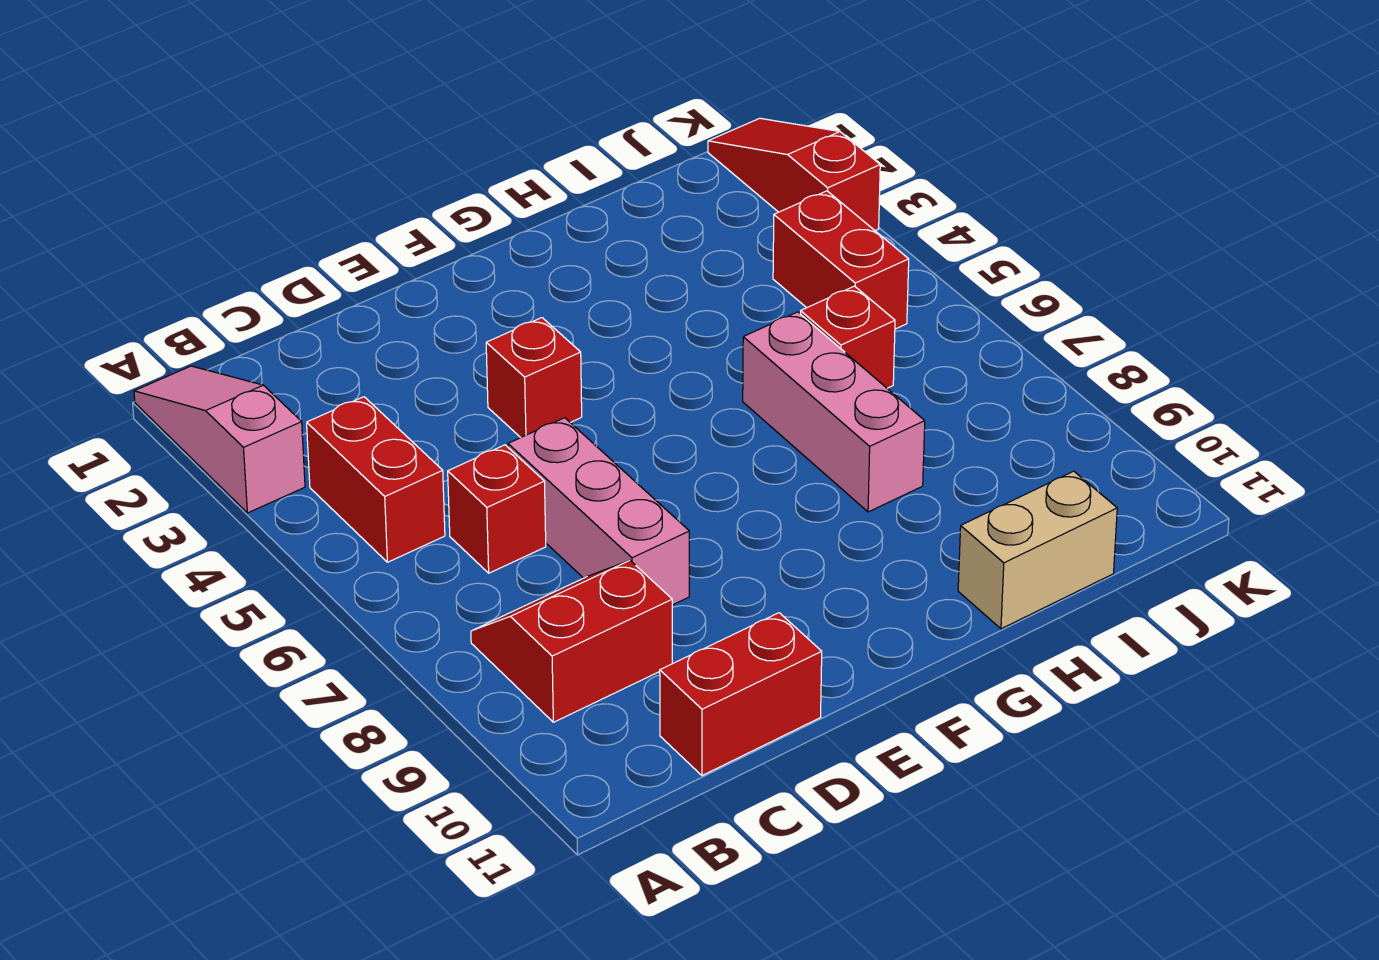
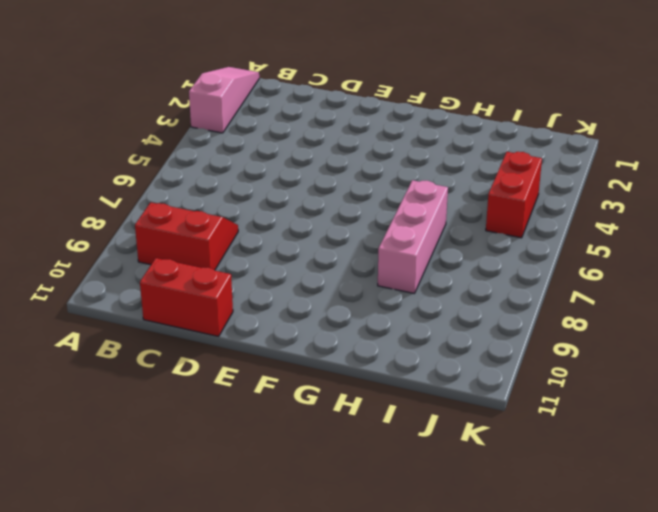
none -> red brick B4:B5 level 1
none -> red brick C6 level 1
none -> pink brick D6:D8 level 1

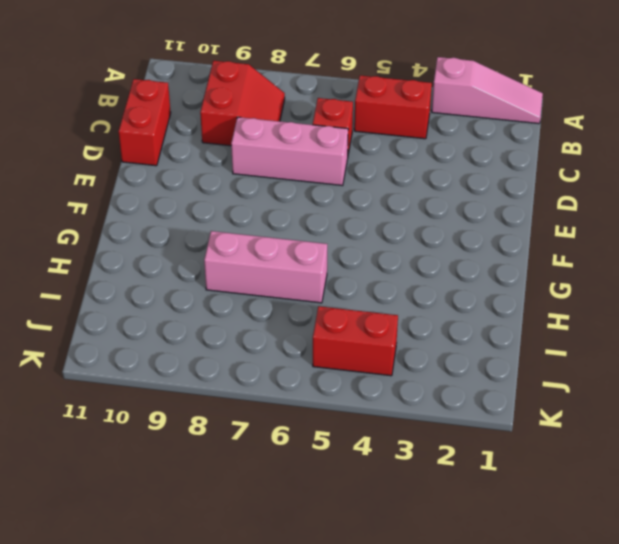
none -> red brick E4 level 1
none -> tan brick H11:I11 level 1
none -> red brick I6 level 1

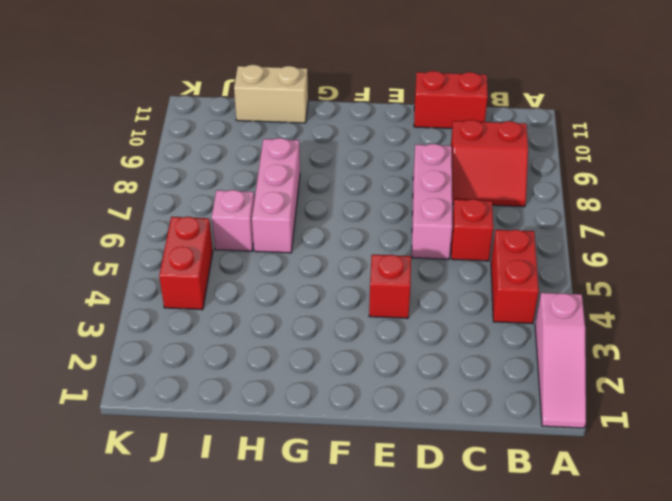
pink brick I6 level 1 -> red brick I6 level 1
none -> red slope K1:K3 level 1 top 3

